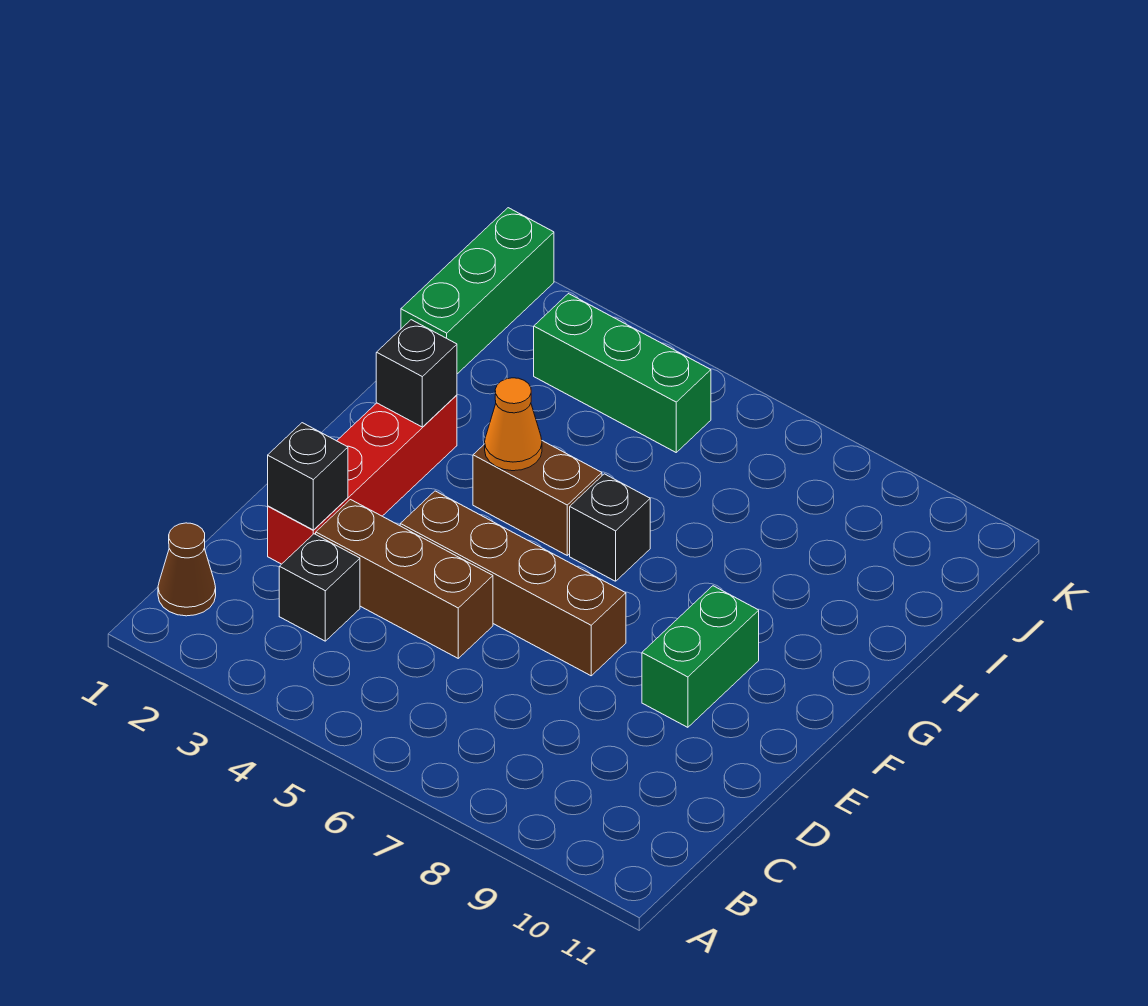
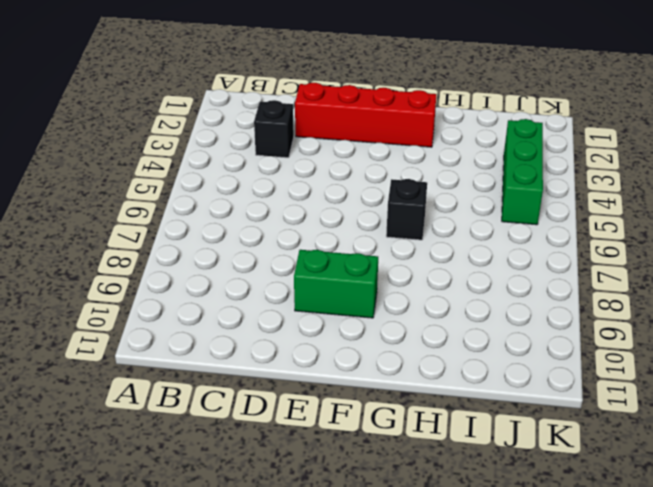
none -> brown cone B1 level 1
none -> brown brick D3:D5 level 1
none -> brown brick E4:E7 level 1

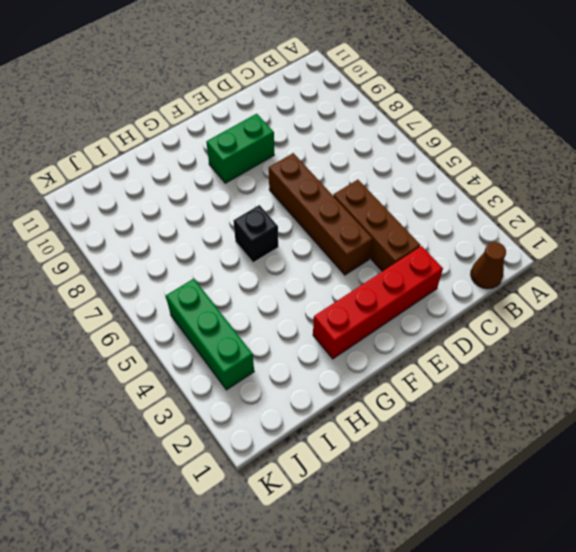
none -> black brick C3 level 1
none -> brown brick G4:G5 level 1
none -> green brick I1:K1 level 1

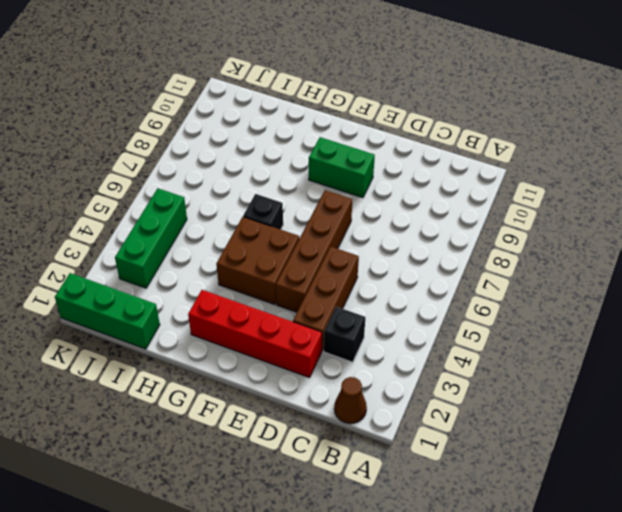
brown brick F4:G5 level 1 -> brown brick G4:G5 level 1
none -> black brick D2 level 2
none -> black brick G2 level 2
none -> orange cone G4 level 2

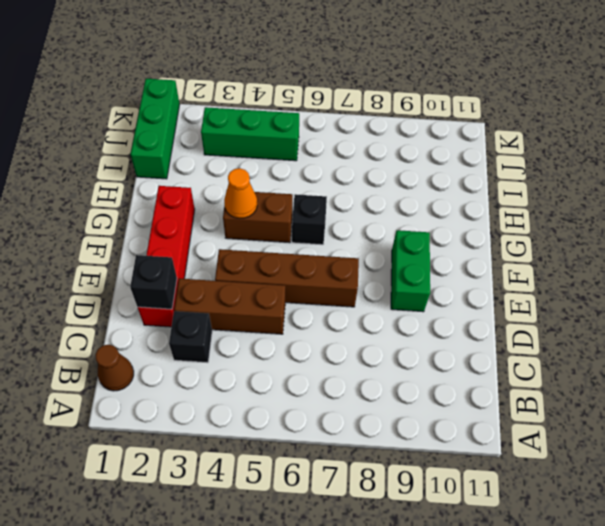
none -> black brick G2 level 2

